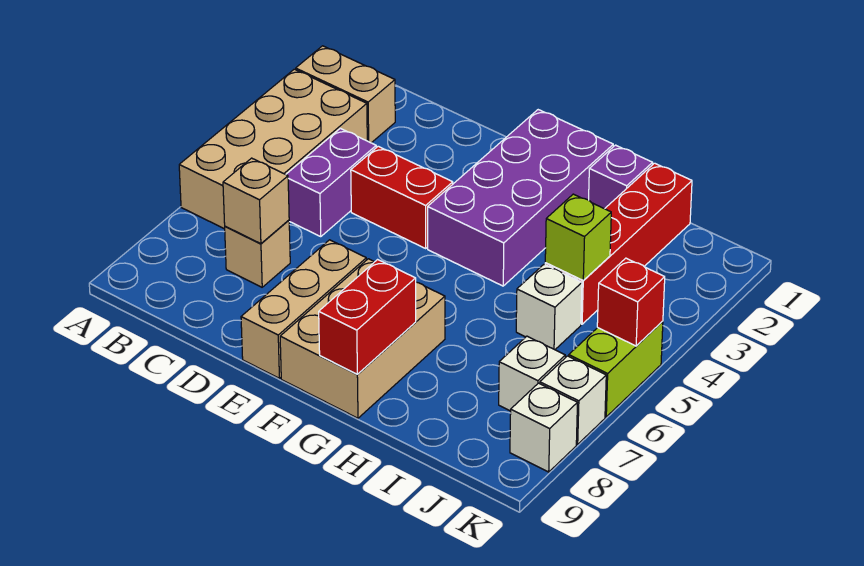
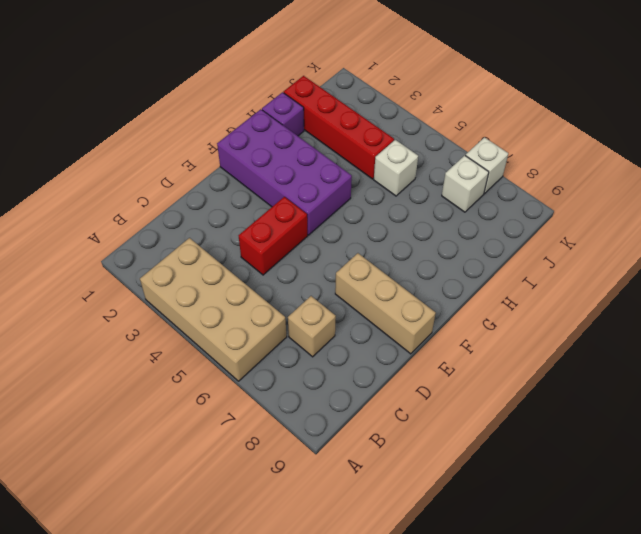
none -> tan brick A2:B2 level 1
none -> purple brick C4:C5 level 1
none -> tan brick F7:G9 level 1

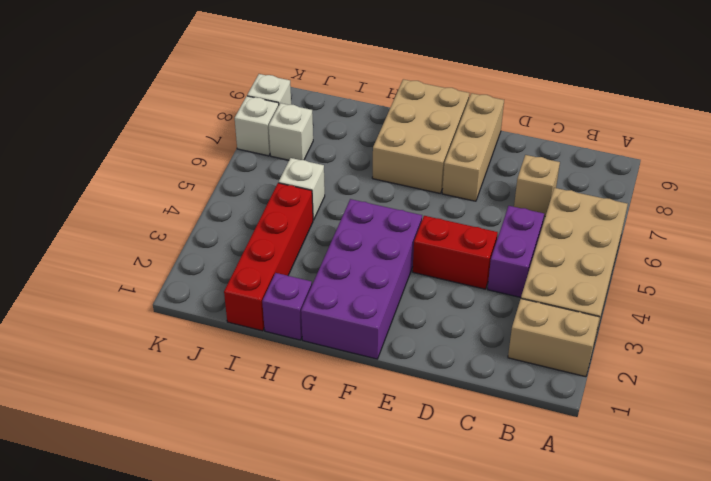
none -> lime brick K5:K6 level 1
none -> tan brick C7 level 2
none -> red brick G8:G9 level 2

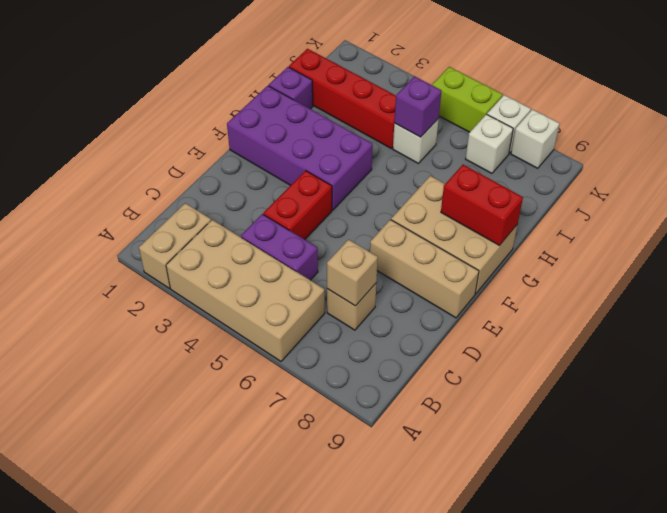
purple brick I5 level 2 -> none
none -> lime brick I4 level 2
none -> red brick K5 level 2

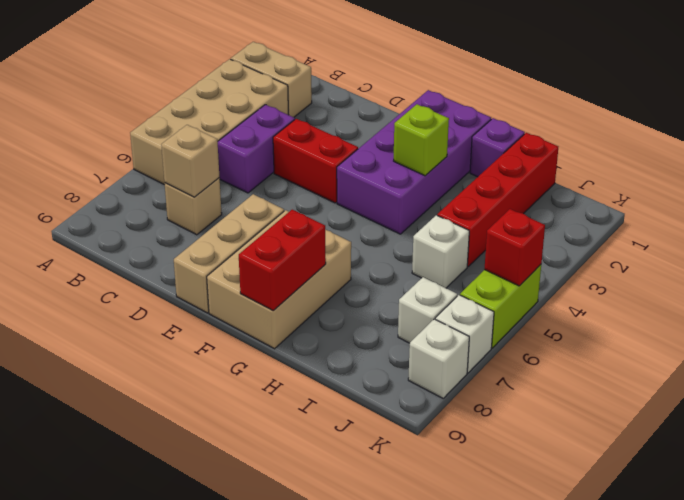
lime brick G3 level 2 -> lime brick I4 level 2

